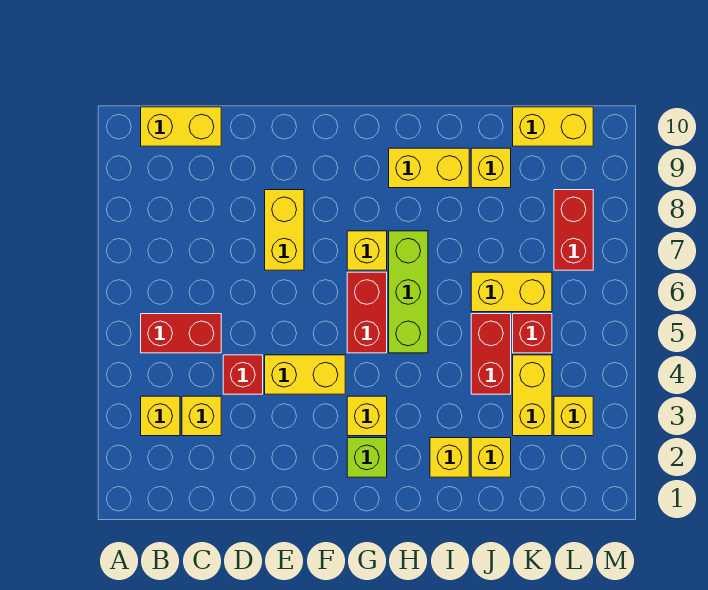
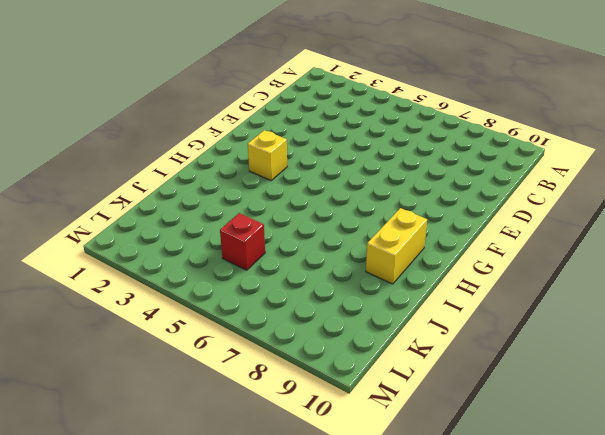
none -> yellow brick B3 level 1
none -> red brick B5:C5 level 1
none -> yellow brick B10:C10 level 1

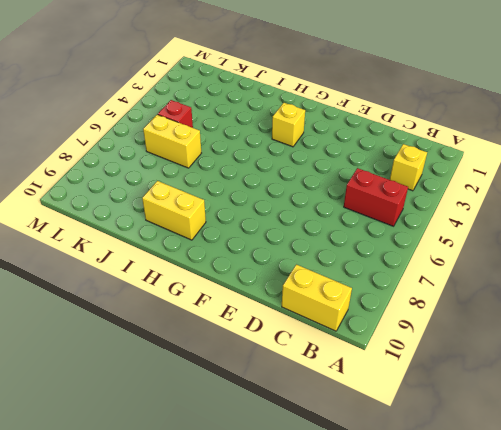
none -> yellow brick C3 level 1
none -> red brick D4 level 1
none -> yellow brick E4:F4 level 1

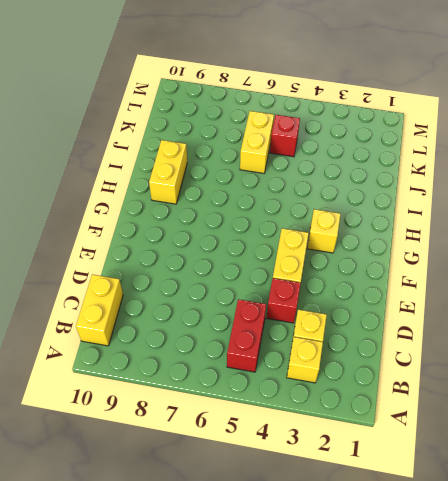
none -> yellow brick E7:E8 level 1
none -> lime brick G2 level 1
none -> red brick G5:G6 level 1

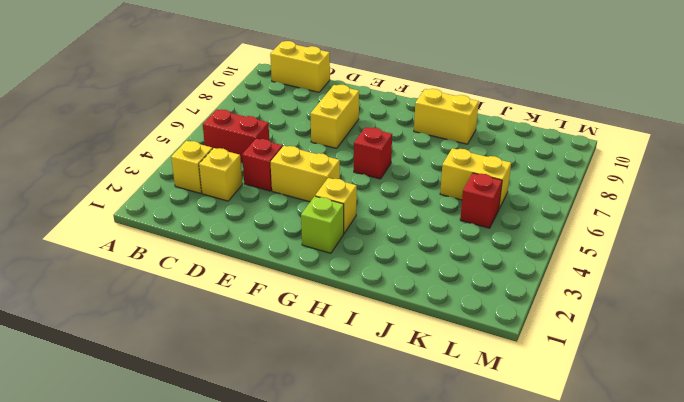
red brick G6 level 1 -> red brick G5:G6 level 1
none -> yellow brick G7 level 1
none -> lime brick H5:H7 level 1
none -> yellow brick I2 level 1

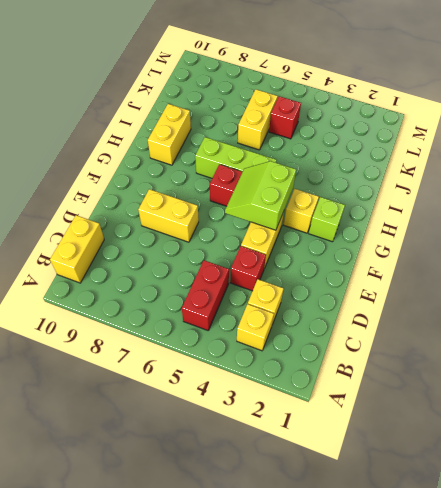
lime slope F4:G5 level 2 top 4 -> none
none -> yellow brick G7 level 1
none -> yellow brick I2 level 1
none -> yellow brick J2 level 1

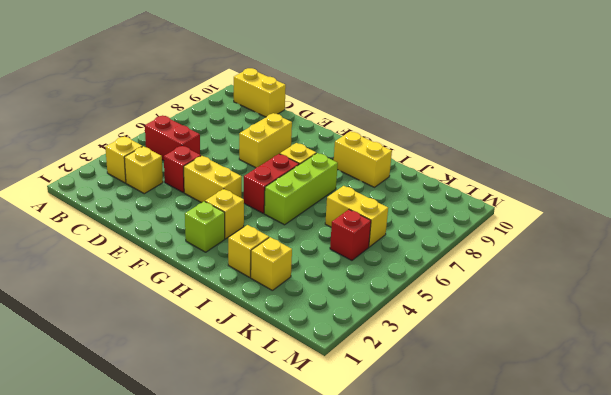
none -> red brick J4:J5 level 1
none -> yellow brick J9 level 1
none -> yellow brick K3:K4 level 1

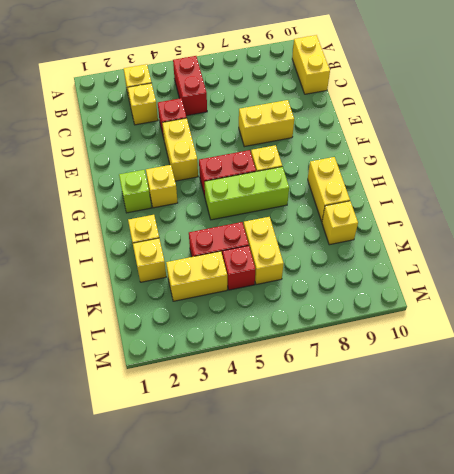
none -> yellow brick K10:L10 level 1
none -> yellow brick L3 level 1
none -> red brick L7:L8 level 1

